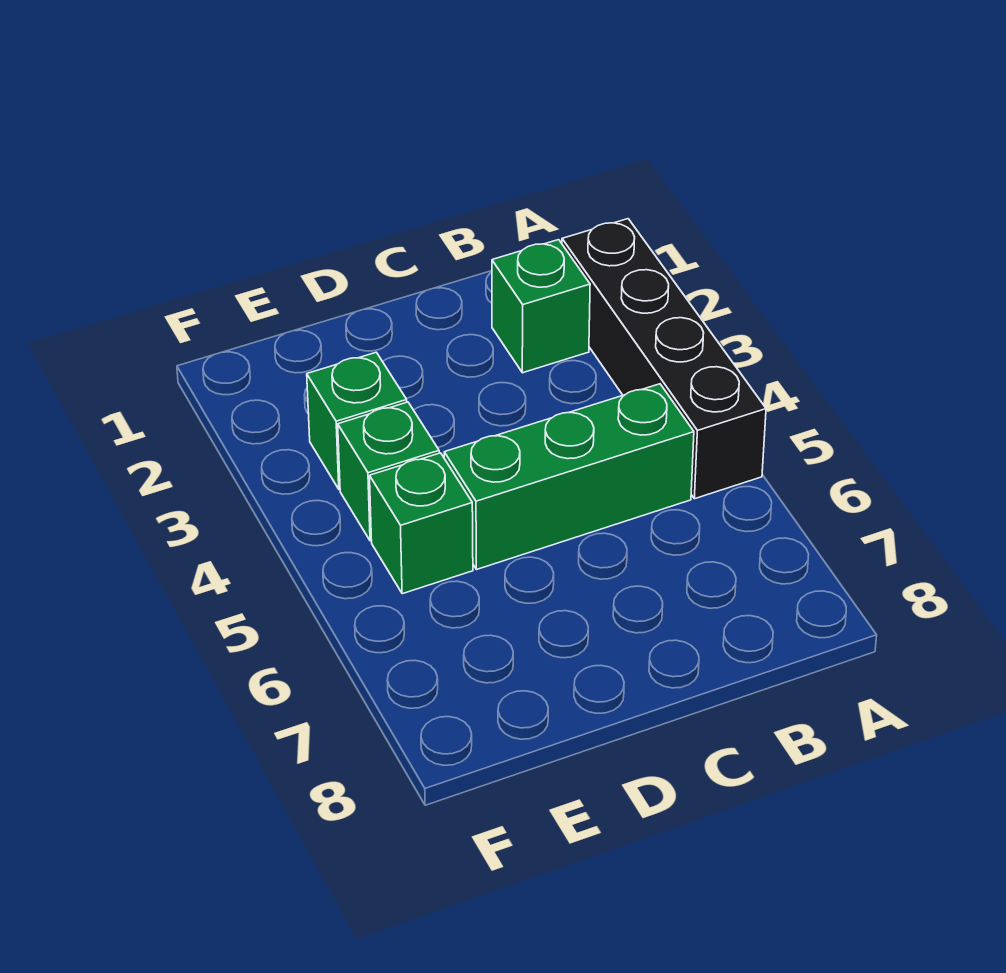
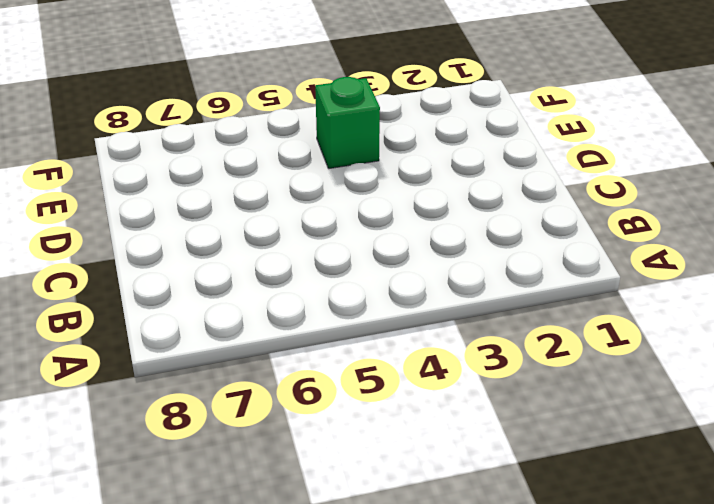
none -> black brick A2:A5 level 1
none -> green brick B2 level 1

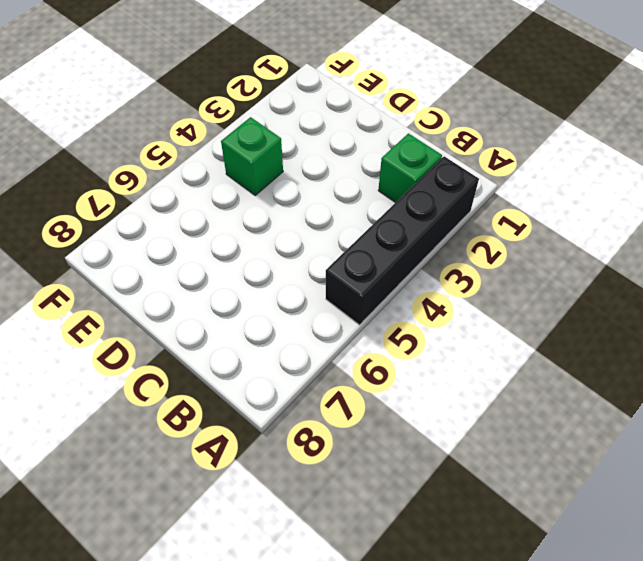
none -> green brick B5:D5 level 1
none -> green brick E3 level 1

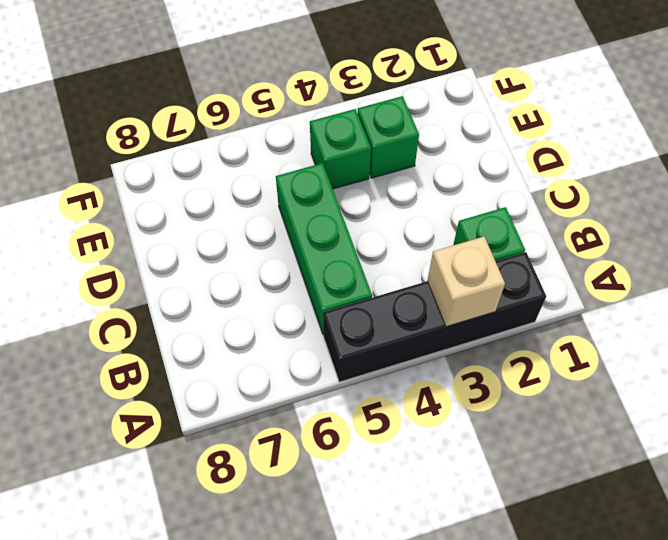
tan brick A3 level 2 -> none
none -> green brick E5 level 1

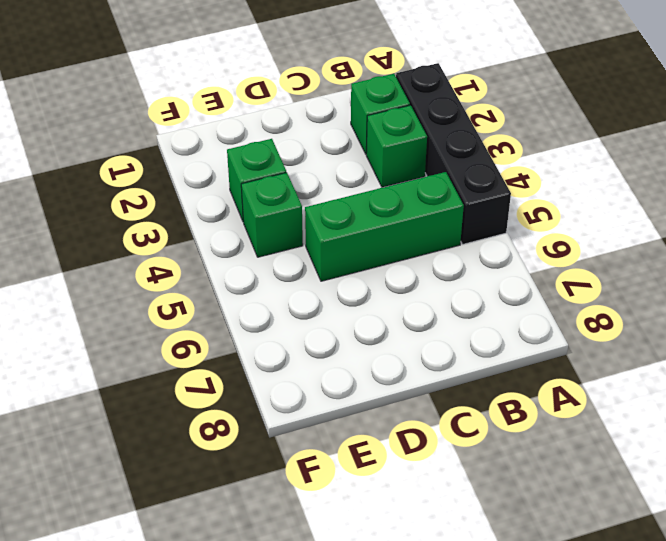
green brick B3 level 1 -> green brick E5 level 1

